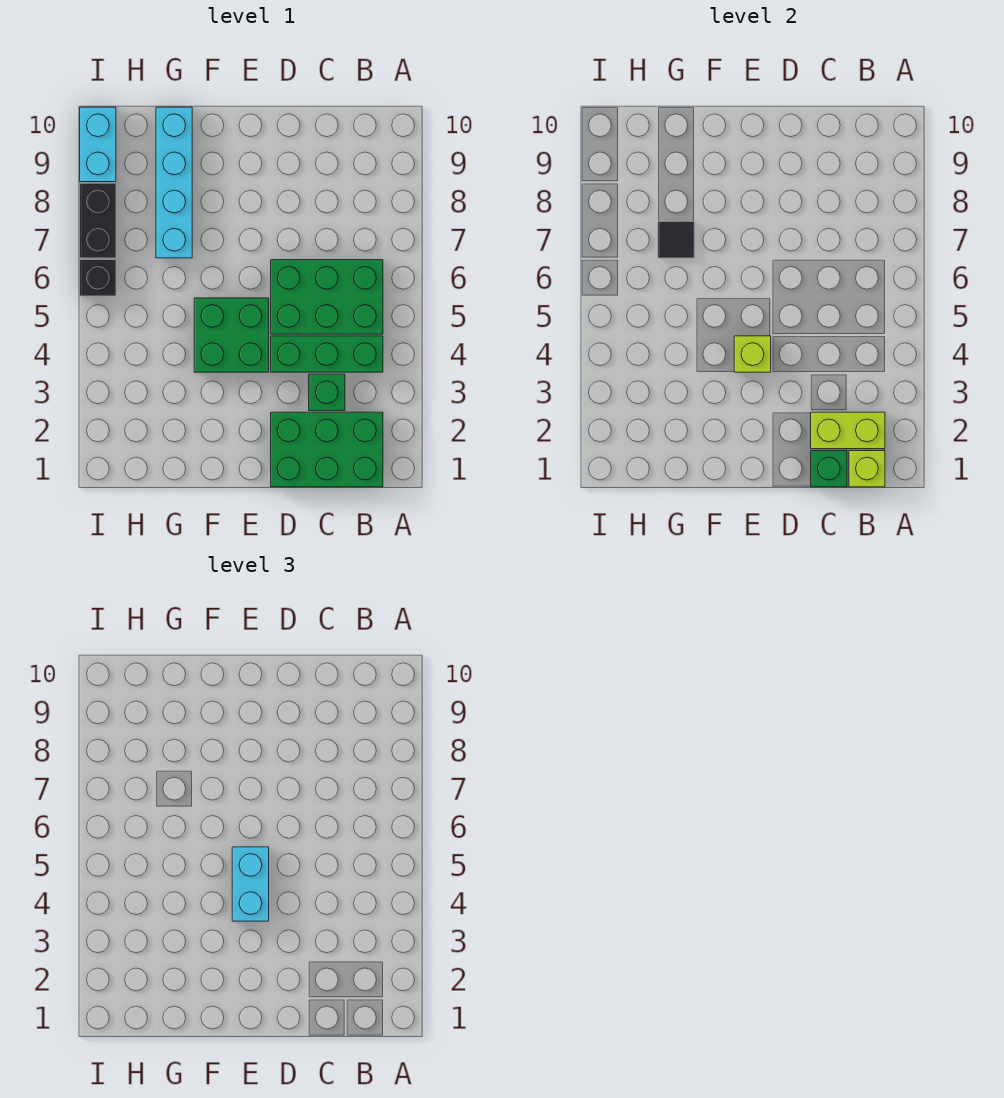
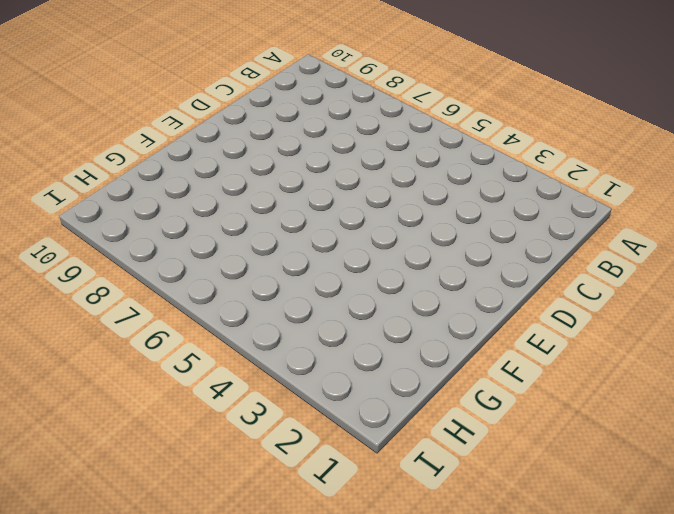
none -> green brick B1:D2 level 1
none -> green brick B4:D4 level 1
none -> green brick B5:D6 level 1

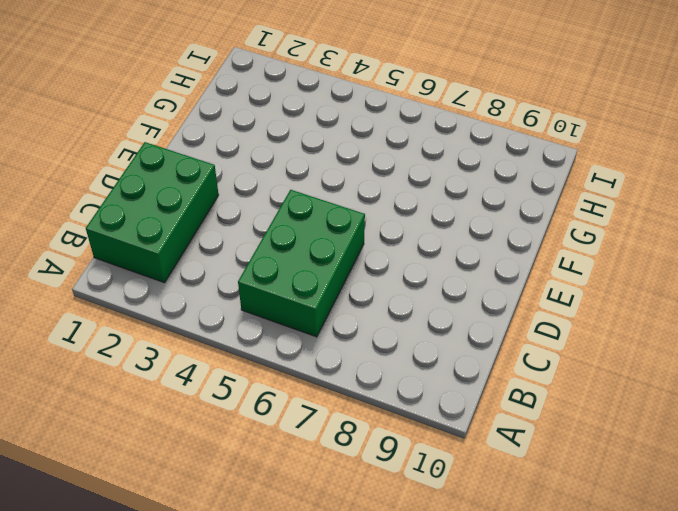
none -> green brick B4:D4 level 1
none -> green brick C3 level 1
none -> green brick E4:F5 level 1

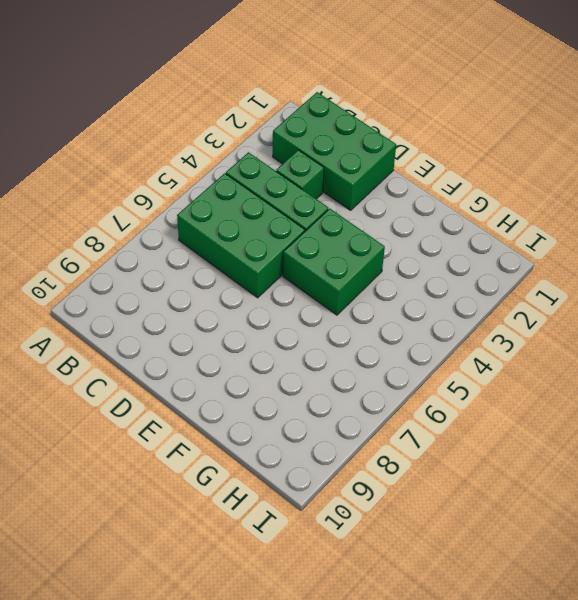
none -> cyan brick G7:G10 level 1
none -> black brick I6 level 1
none -> black brick I7:I8 level 1

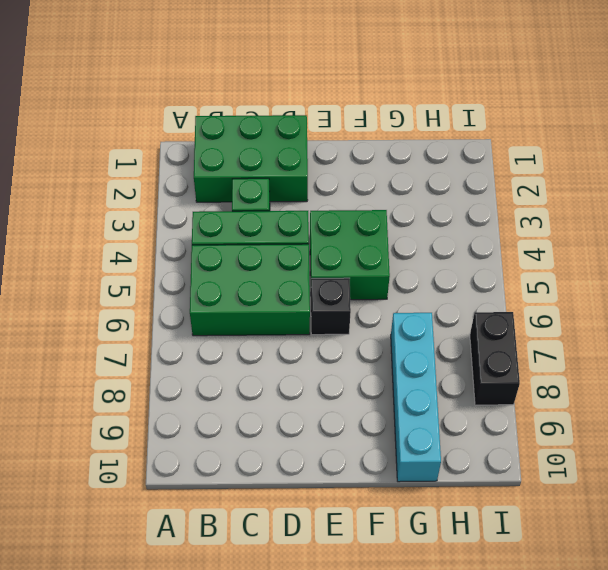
black brick E6 level 1 -> black brick I6 level 1
none -> cyan brick I9:I10 level 1
none -> lime brick B1 level 2
none -> lime brick B2:C2 level 2

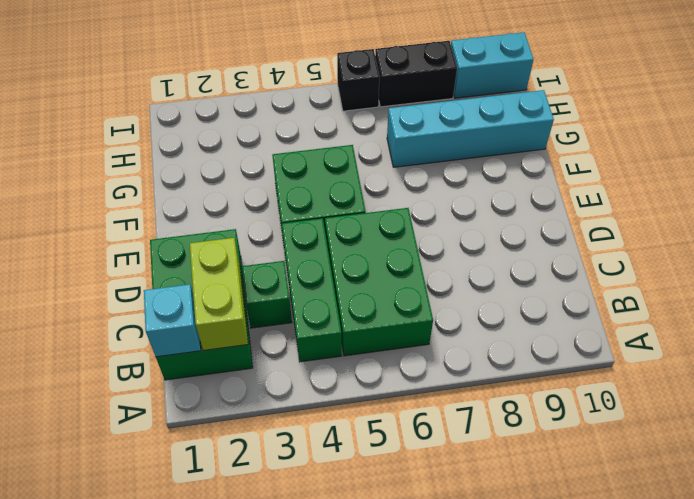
cyan brick B1 level 2 -> lime brick B1 level 2
none -> green brick C1 level 2
none -> lime brick E4 level 2
none -> black tile G7 level 2

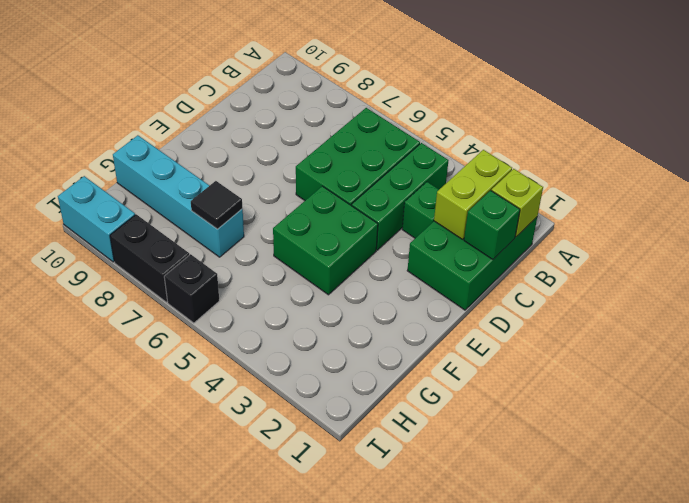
none -> lime brick E4 level 2
none -> cyan brick E4:E5 level 3

